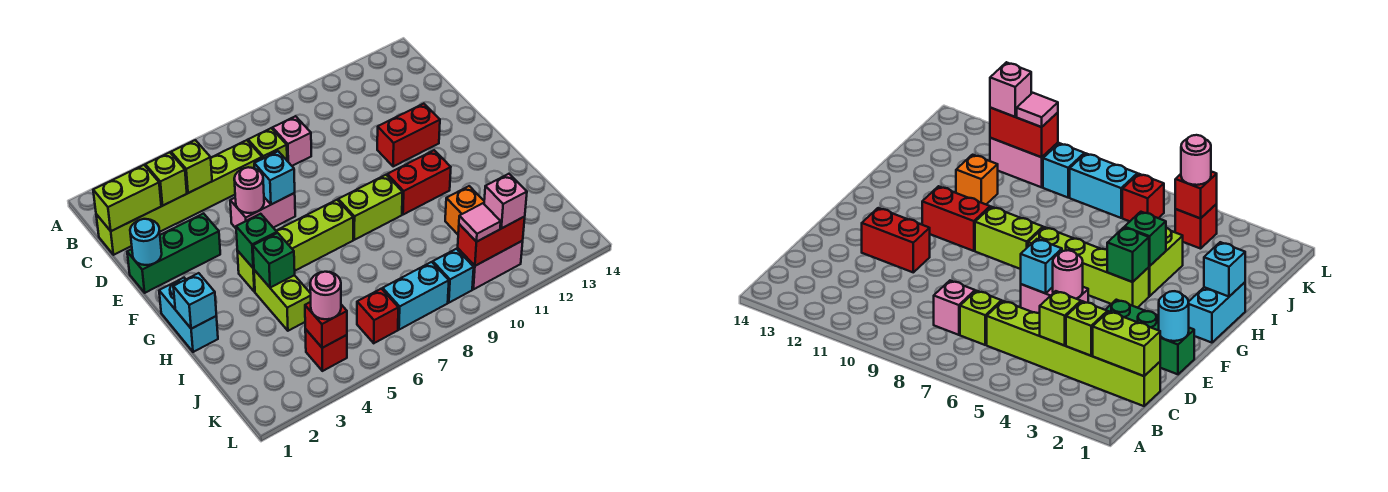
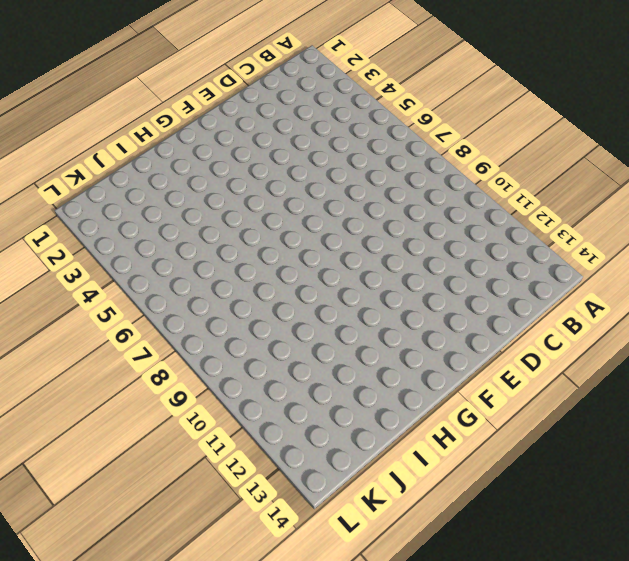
none -> lime brick C1:C6 level 1
none -> lime brick C7 level 1
none -> pink brick C8 level 1
none -> green brick E1:E3 level 1

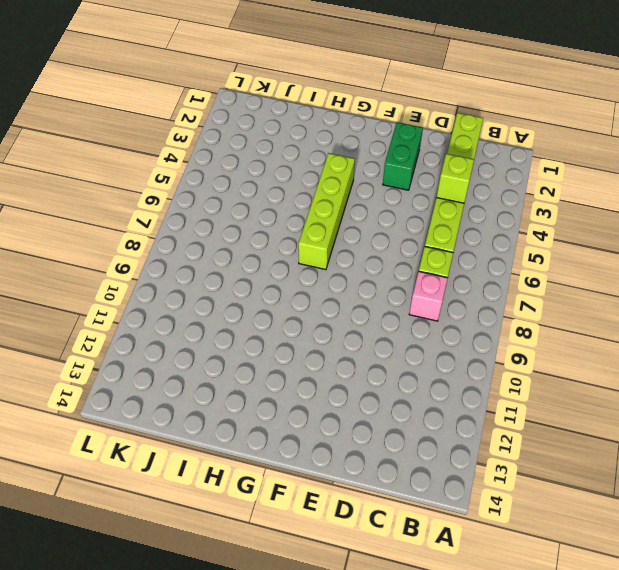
green brick E2:E3 level 1 -> green brick E1:E3 level 1
none -> pink brick E5:E6 level 1
none -> red brick E11:E12 level 1
none -> cyan brick G1:H1 level 1
none -> lime brick G8:G9 level 1

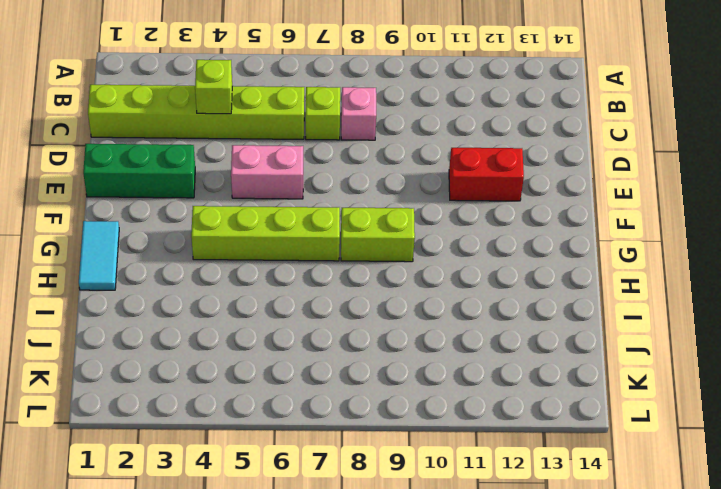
cyan tile G1:H1 level 1 -> cyan brick G1:H1 level 1
none -> red brick G10:G11 level 1
none -> lime brick H4:I4 level 1
none -> orange brick I11 level 1
none -> red brick K4 level 1

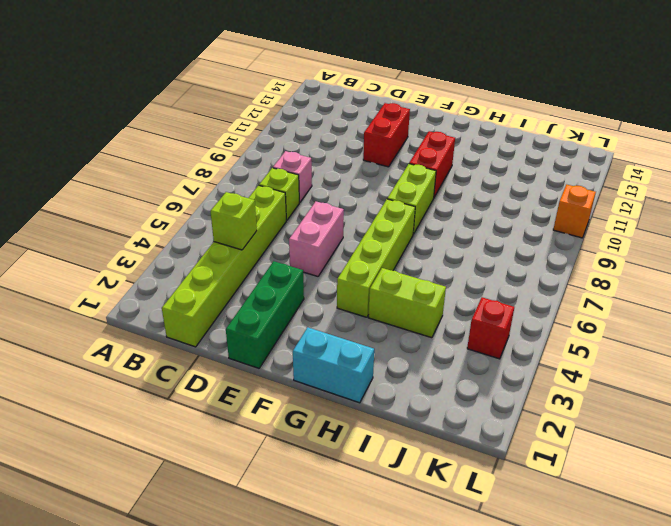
orange brick L10 level 1 -> orange brick I11 level 1
none -> red brick K6 level 1
none -> cyan brick K7:K8 level 1
none -> cyan brick K9 level 1
none -> pink brick K10:K11 level 1

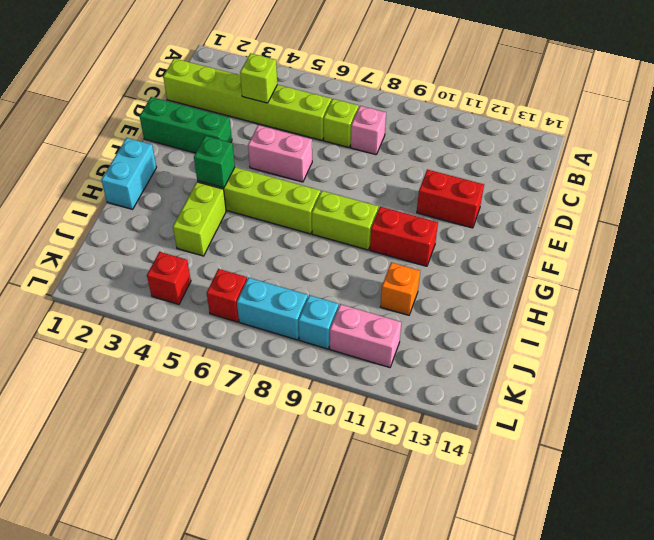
none -> lime brick C1:C2 level 2
none -> lime brick C3 level 2
none -> cyan round brick E1 level 2
none -> pink round brick E5 level 2

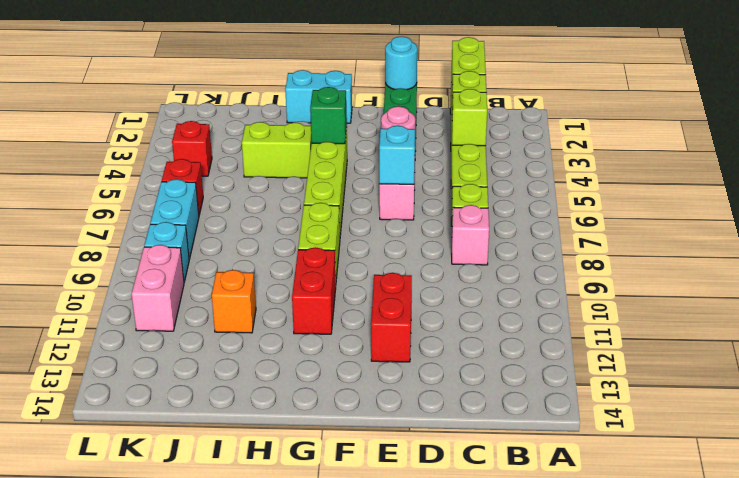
none -> cyan brick H1 level 2
none -> green brick H4 level 2
none -> red brick K4 level 2
none -> red brick K10:K11 level 2

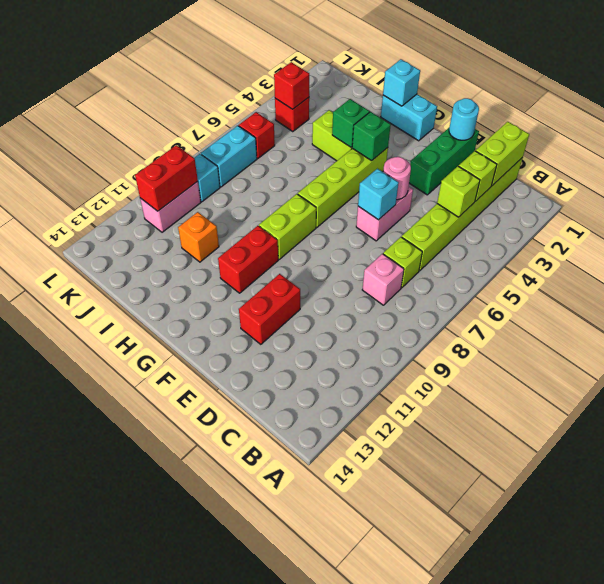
none -> pink round brick K4 level 3
none -> pink tile K10 level 3
none -> pink brick K11 level 3

